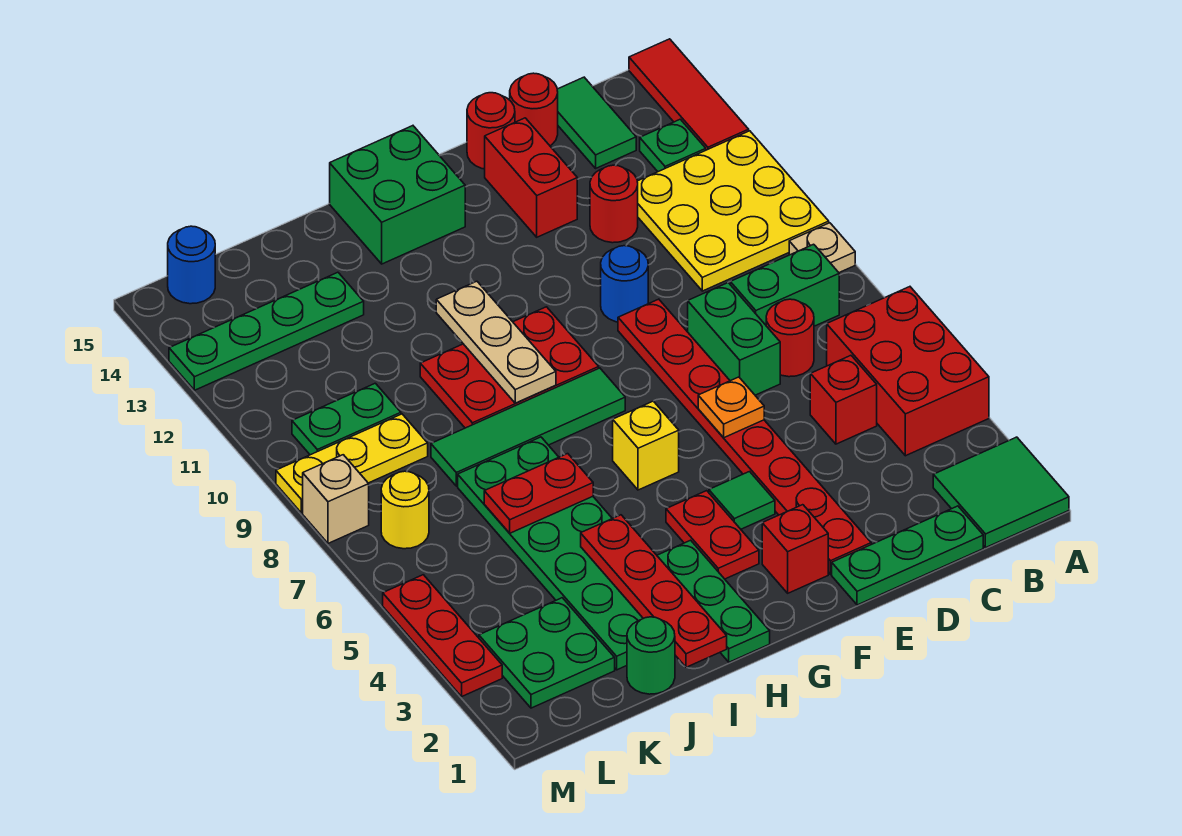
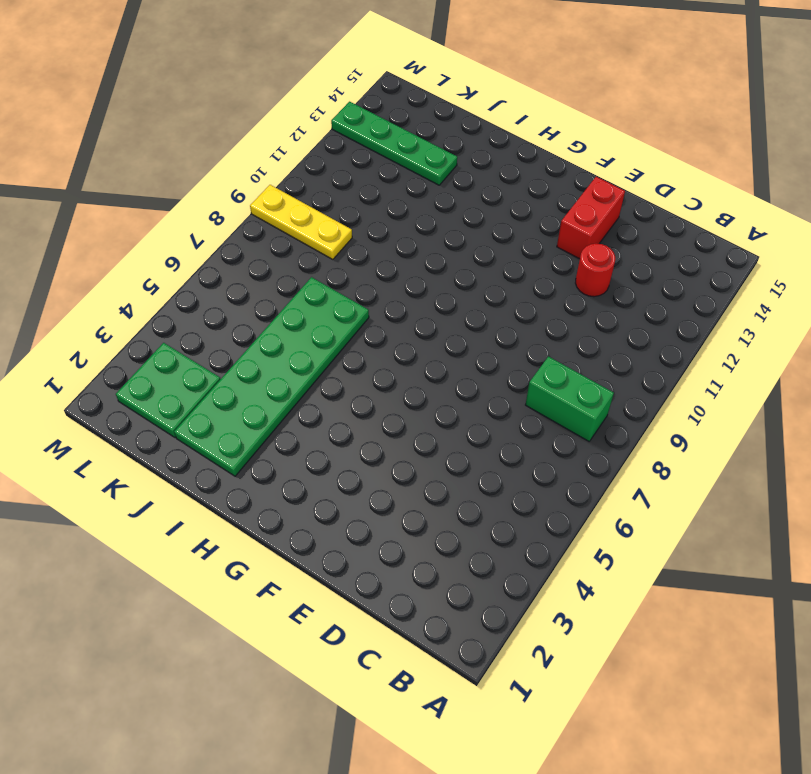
none -> green tile A1:B2 level 1
none -> red brick A4:B6 level 1
none -> tan plate A9 level 1
none -> yellow plate A10:C12 level 1

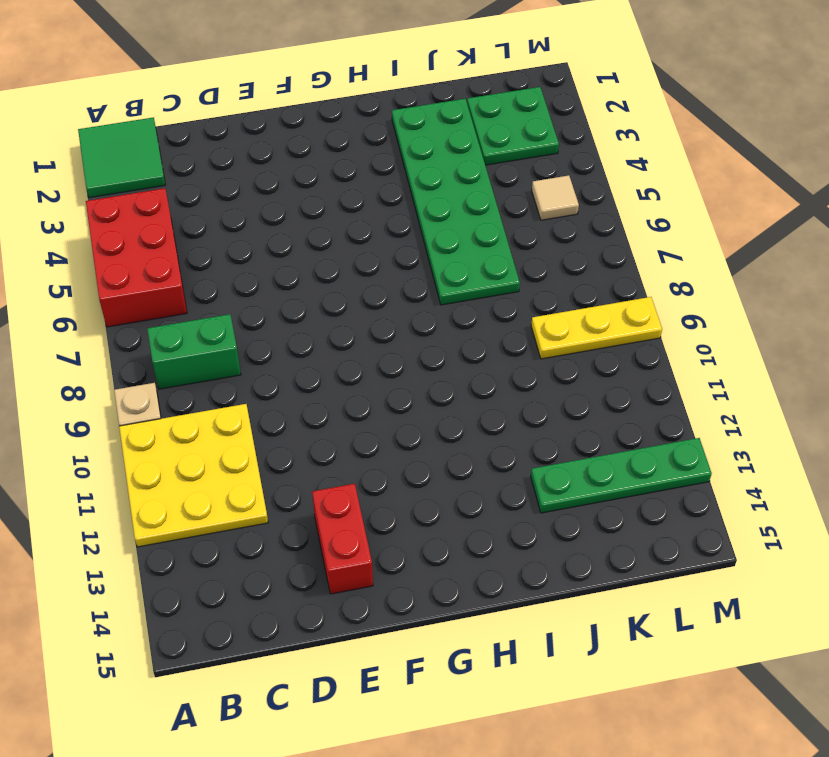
tan tile L5 level 1 -> none
none -> red tile A13:A15 level 1
none -> green plate B13 level 1
none -> green plate C1:E1 level 1
none -> red brick C5 level 1

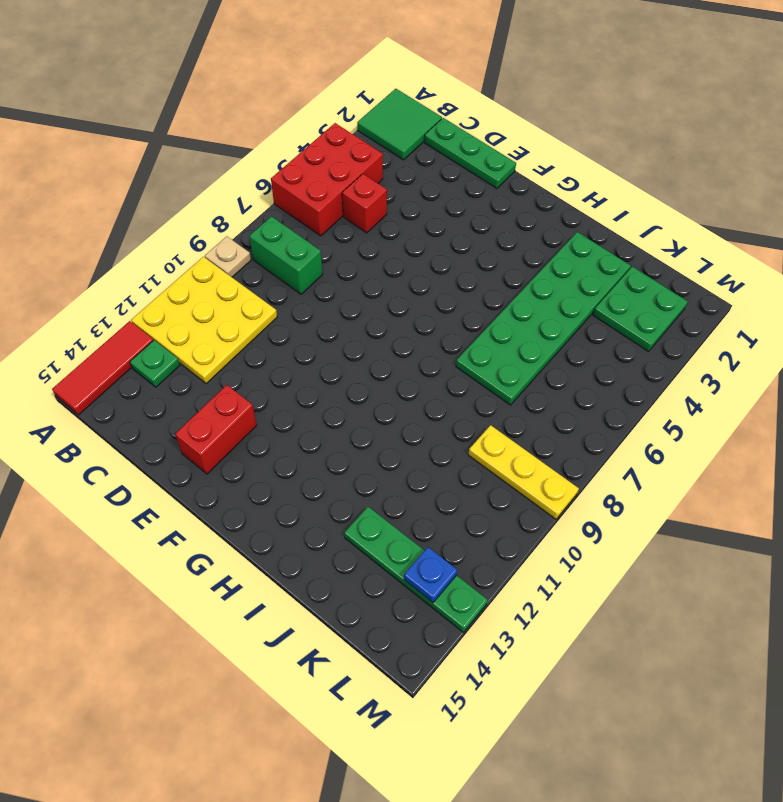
blue plate L13 level 2 -> none
none -> red round brick C7 level 1
none -> green tile C14:C15 level 1
none -> green brick D7:D8 level 1
none -> red round brick D12 level 1

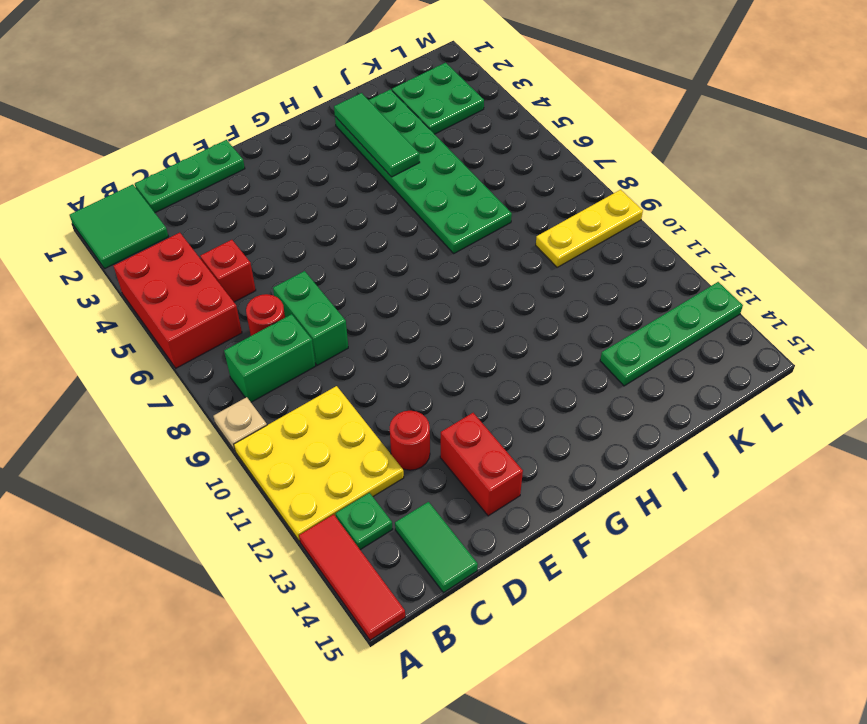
green tile I2:I4 level 2 -> red plate I1:I4 level 2
none -> red round brick D15 level 1
none -> red plate E2:E9 level 1
none -> blue round brick E10 level 1
none -> red round brick E15 level 1

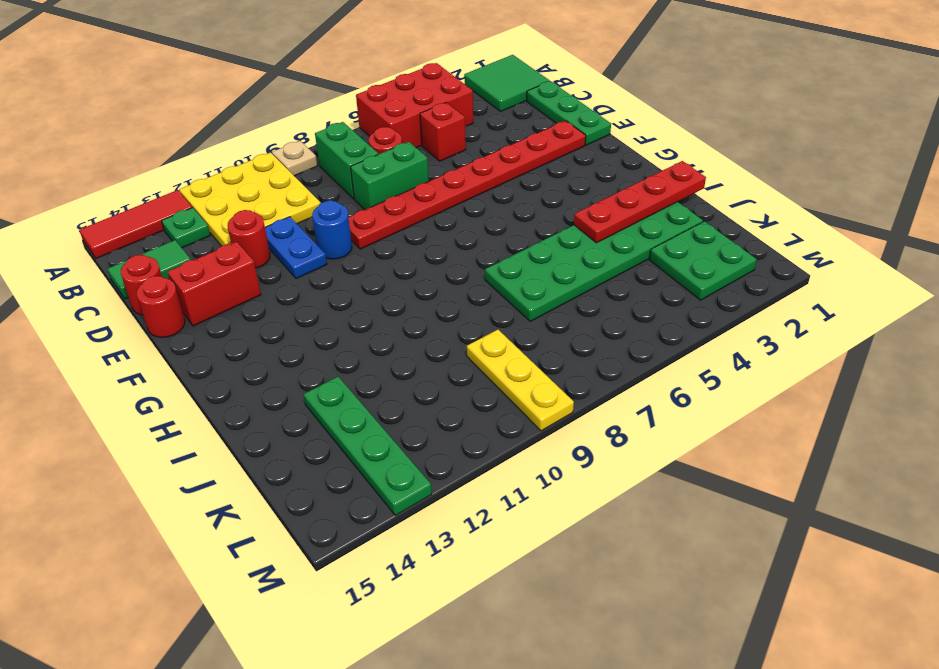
blue plate D11:E11 level 1 -> none
none -> red brick F2 level 1
none -> green tile F4 level 1
none -> red plate G3:G4 level 1
none -> yellow brick G6 level 1

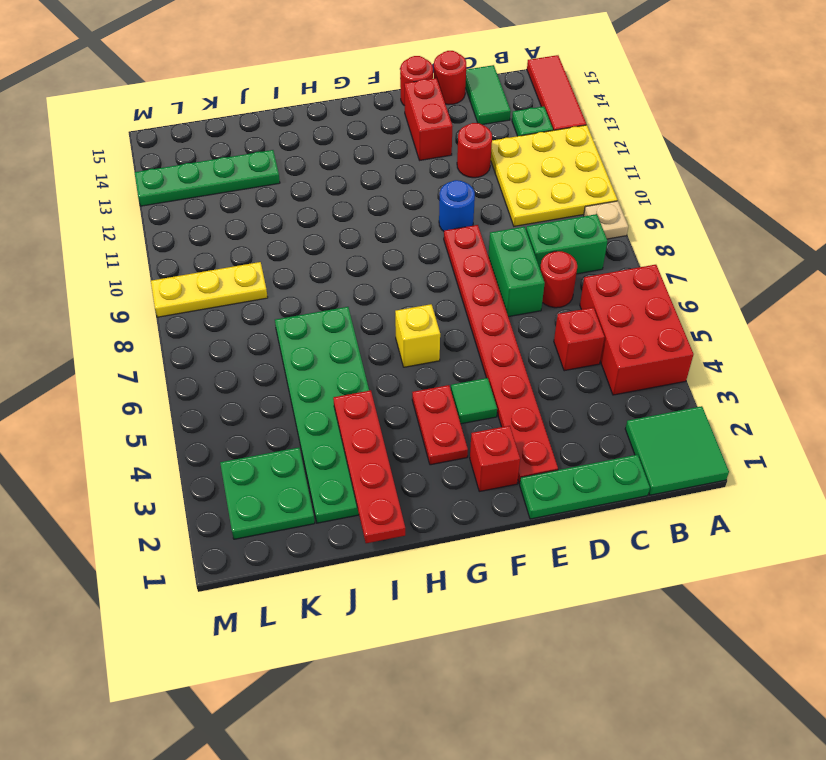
none -> green tile G8:J8 level 1
none -> red plate G9:I10 level 1
none -> green brick G14:H15 level 1
none -> green plate H1:H3 level 1

